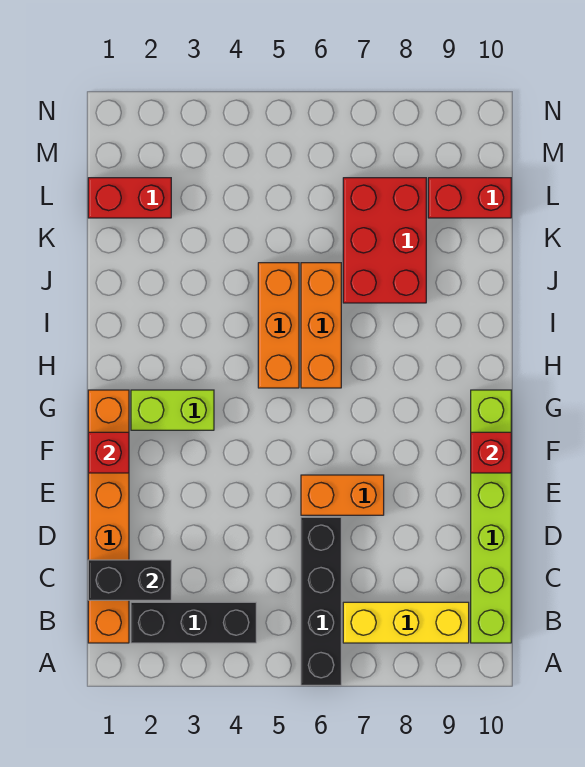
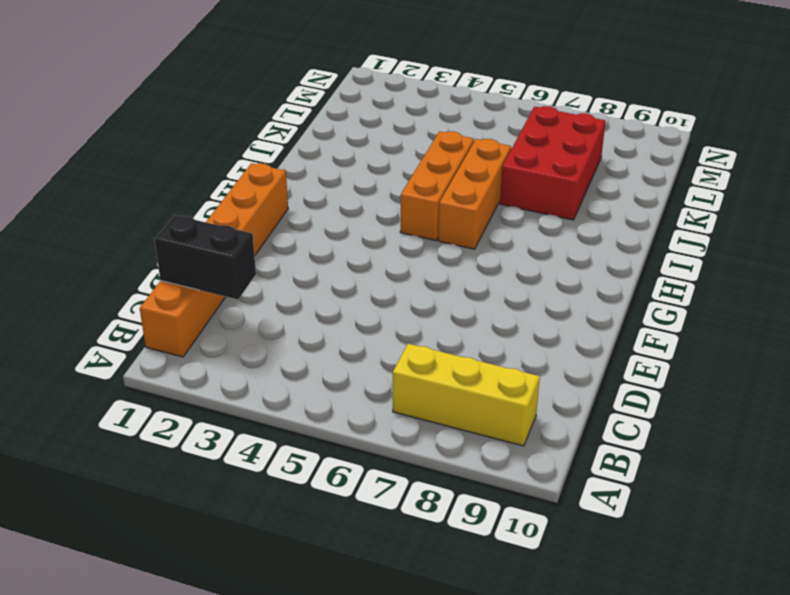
none -> black brick A6:D6 level 1
none -> black brick B2:B4 level 1
none -> lime brick B10:G10 level 1

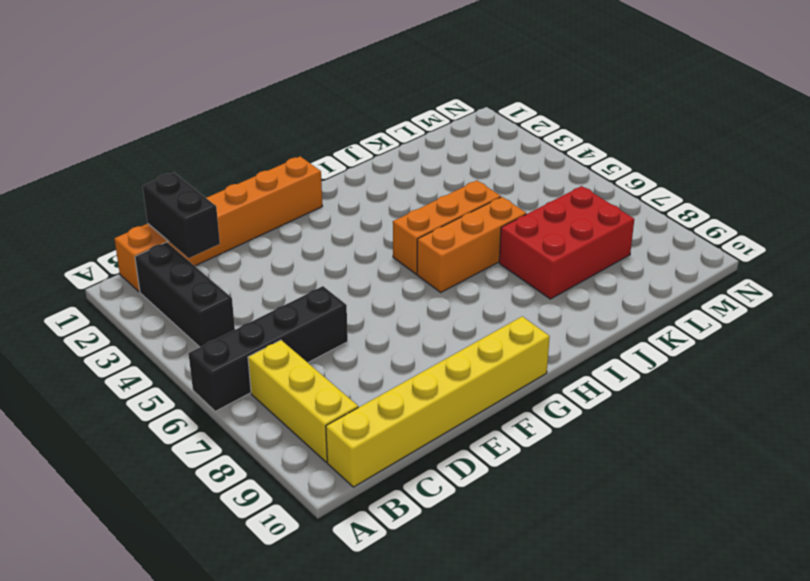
yellow brick B10:G10 level 1 -> lime brick B10:G10 level 1
none -> orange brick E6:E7 level 1
none -> lime brick G2:G3 level 1
none -> red brick L1:L2 level 1

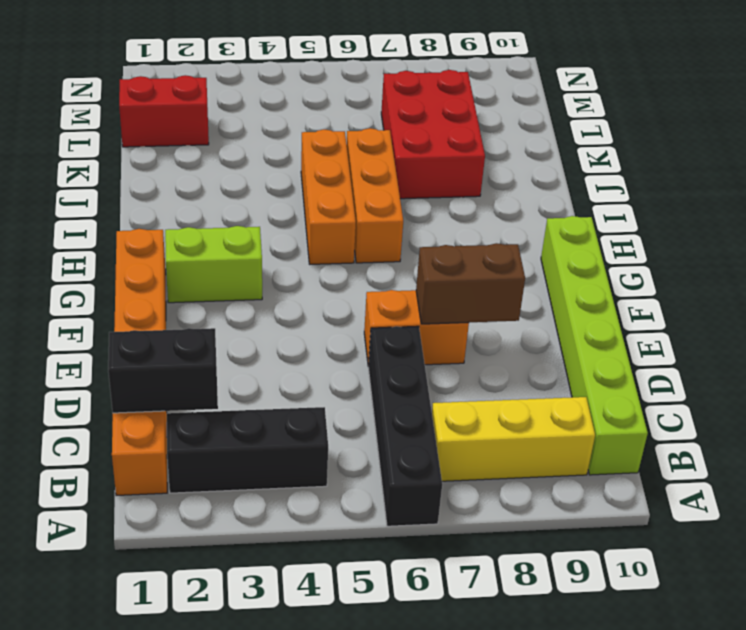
brown brick E7:E8 level 2 -> none
none -> red brick L9:L10 level 1
none -> red brick F1 level 2
none -> red brick F10 level 2

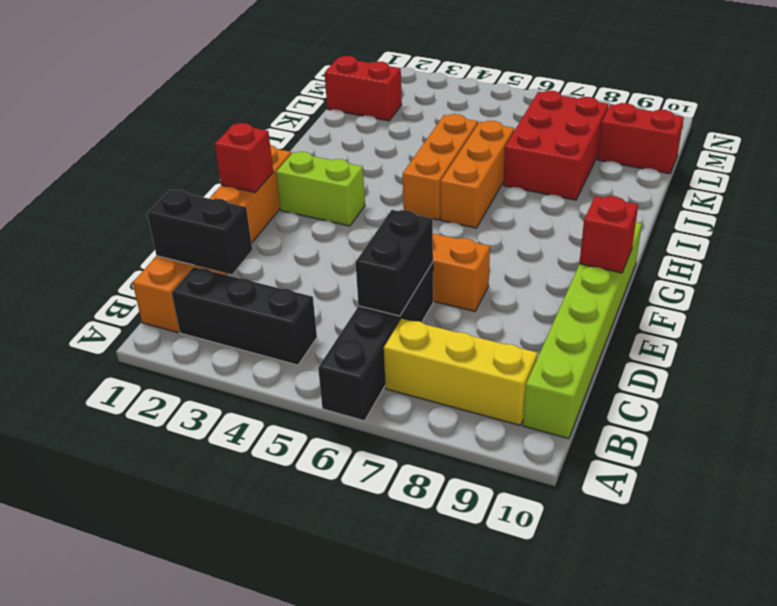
black brick C6:D6 level 2 -> none

